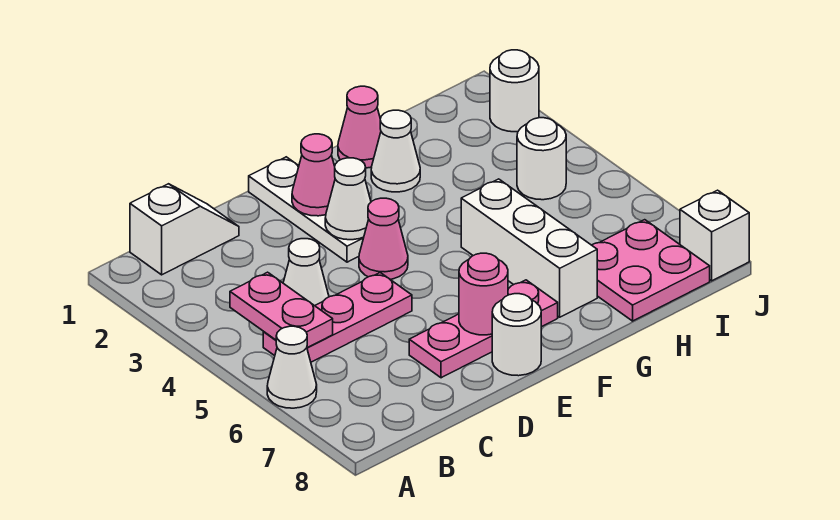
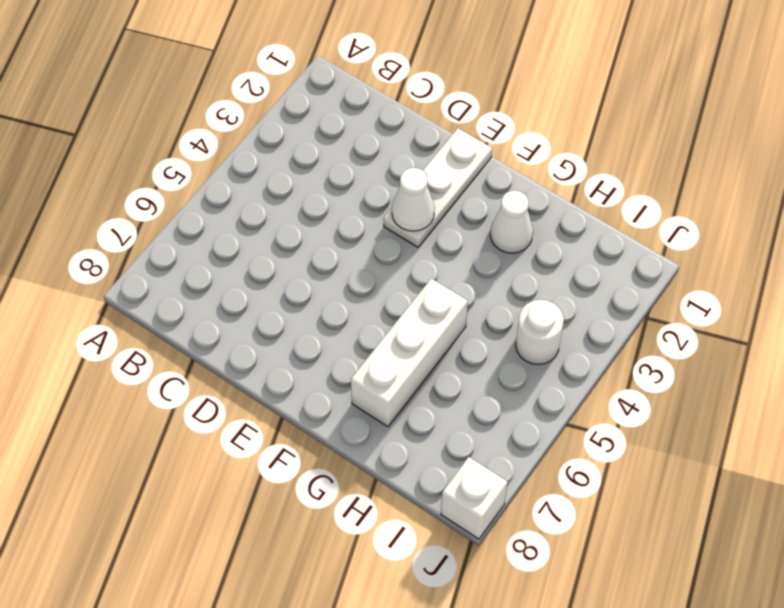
none -> white cone A6 level 1
none -> white slope B1:C1 level 1 top B
none -> pink plate B5:D5 level 1

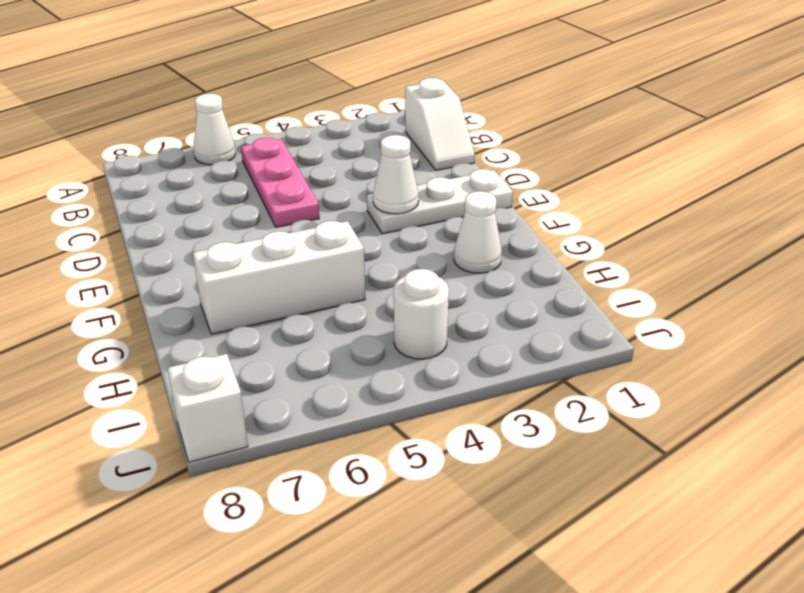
none -> white cone C4 level 1
none -> pink plate D7:F7 level 1
none -> pink cone E4 level 1

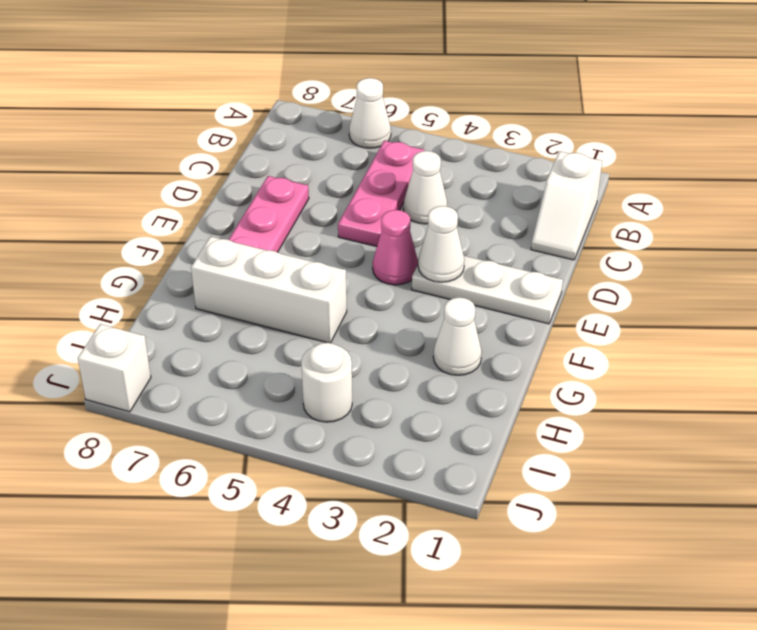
none -> white round brick E8 level 1
none -> pink cone G1 level 1
none -> pink plate H7:I8 level 1

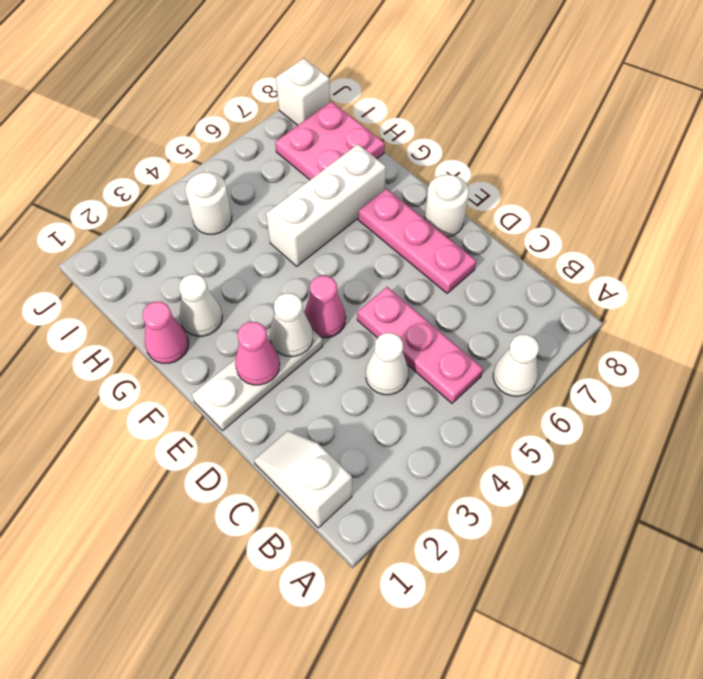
none -> white round brick J2 level 1
none -> pink plate B4:B5 level 2
none -> pink round brick E7 level 2

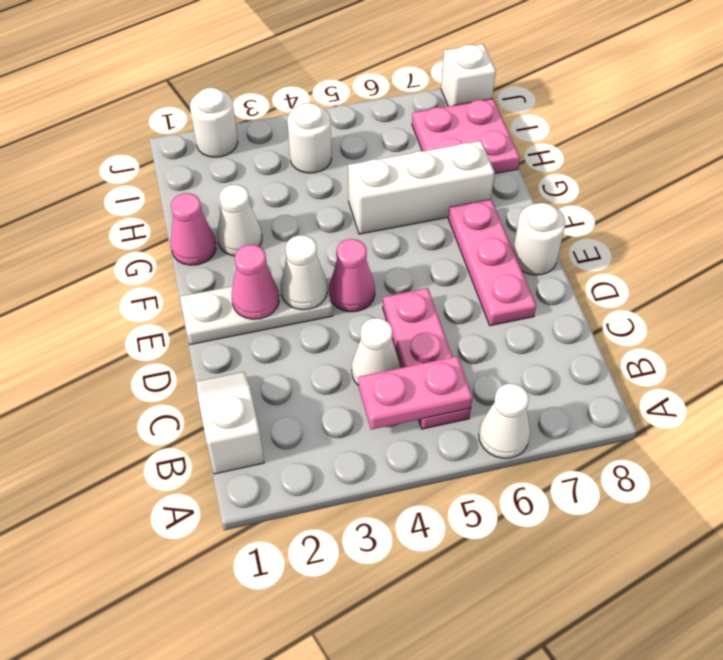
none -> pink round brick E7 level 2

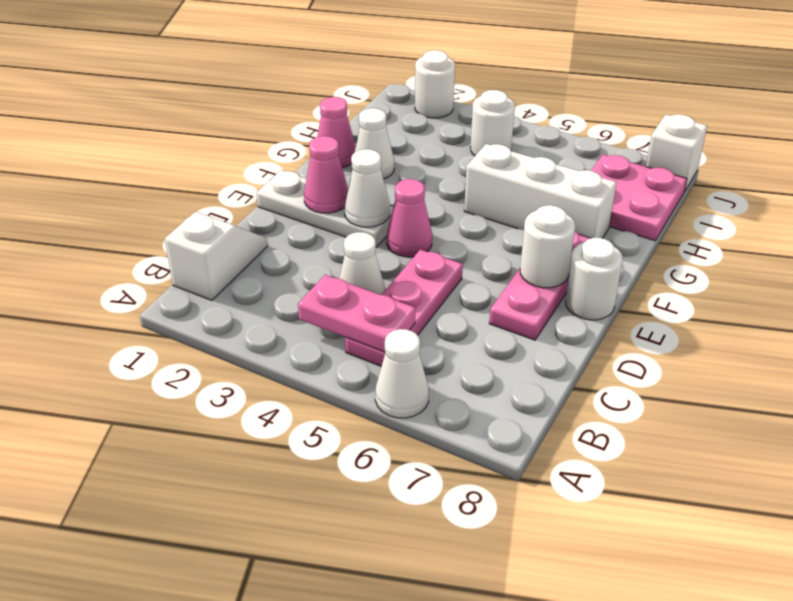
white round brick E7 level 2 -> pink round brick E7 level 2

